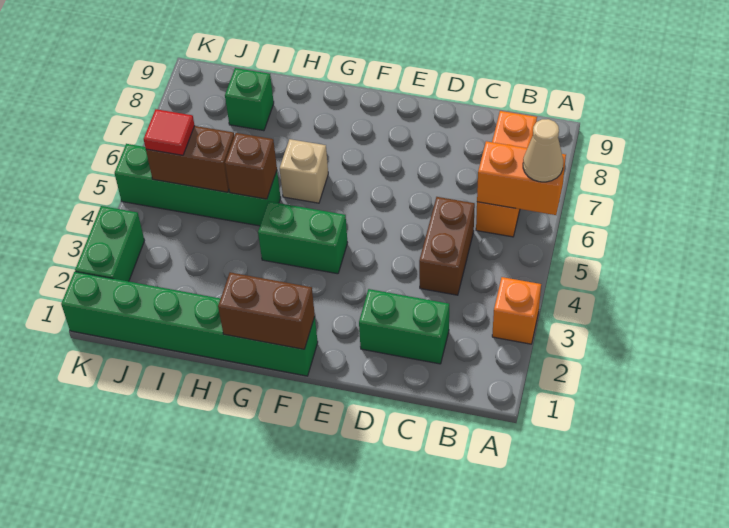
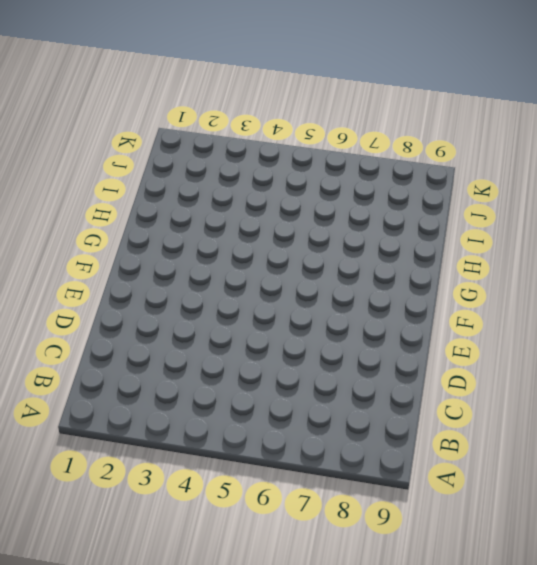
none -> orange brick A3 level 1
none -> orange brick B6:B8 level 1
none -> green brick C2:D2 level 1

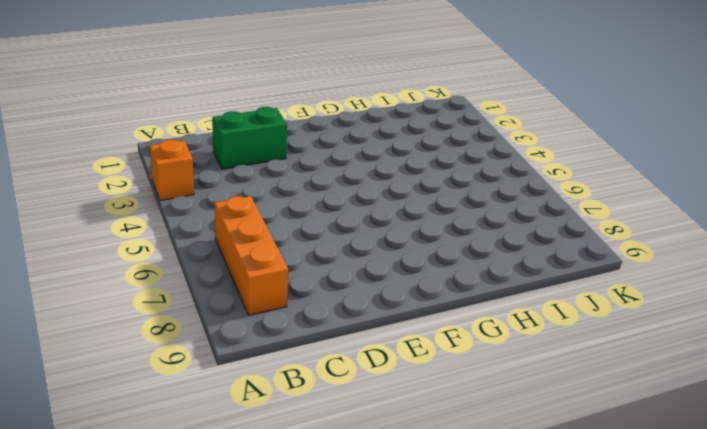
none -> brown brick C4:C5 level 1
none -> green brick F1:K1 level 1
none -> green brick F4:G4 level 1

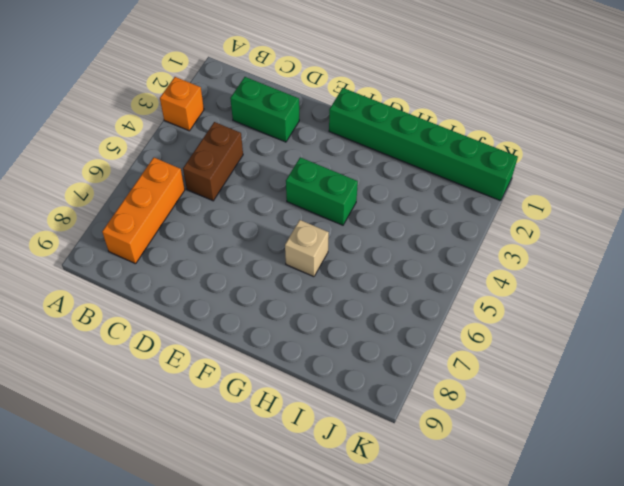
none -> green brick H5:K5 level 1
none -> green brick I8 level 1
none -> green brick K2:K3 level 1

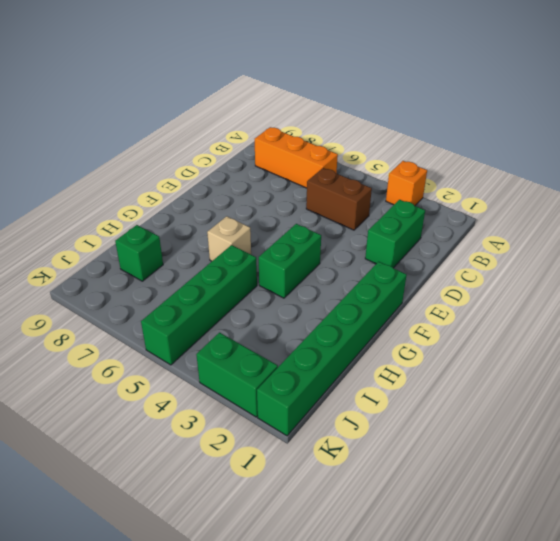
none -> orange brick A6:B6 level 2
none -> brown brick F1:G1 level 2
none -> brown brick H5 level 2

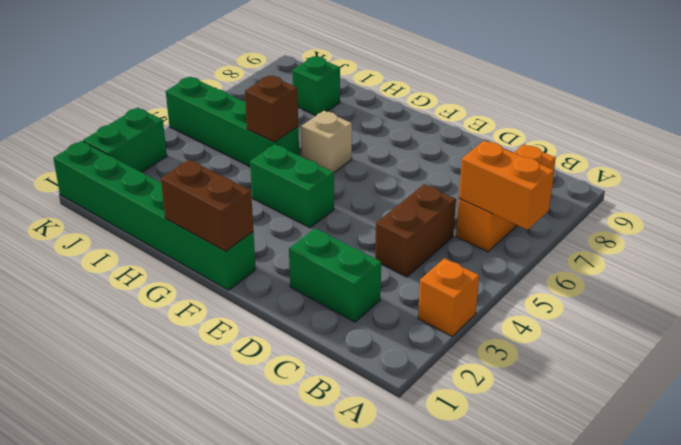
none -> brown brick I5:J5 level 2
none -> tan cone A6 level 3
none -> red tile J5 level 3

